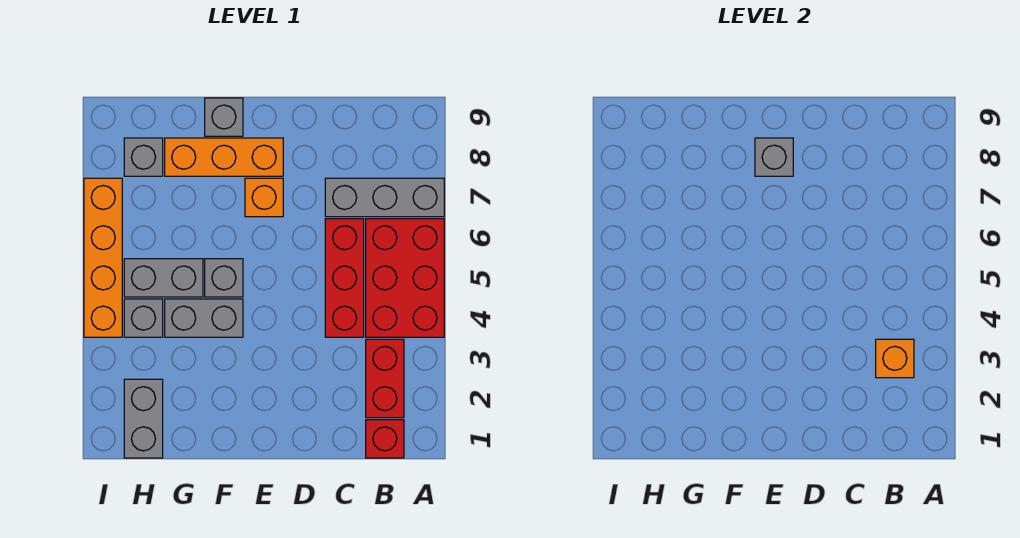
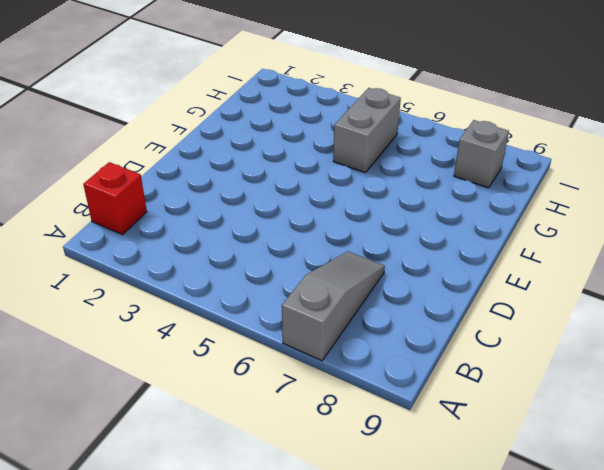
grey slope A7:C7 level 1 top A -> grey brick A7:C7 level 1
none -> red brick A4:B6 level 1
none -> red brick B2:B3 level 1
none -> red brick C4:C6 level 1

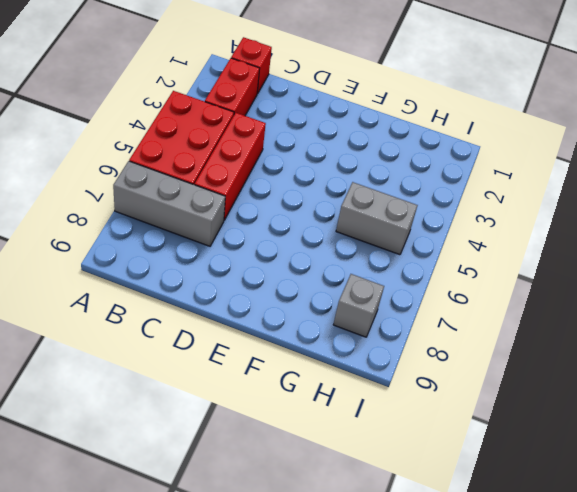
none -> orange brick E7 level 1
none -> orange brick E8:G8 level 1
none -> grey brick F4:G4 level 1

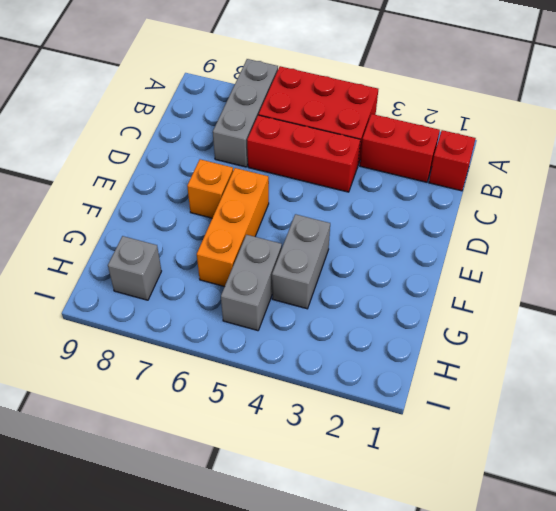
orange brick E6:G6 level 1 -> orange brick E8:G8 level 1
none -> grey brick F5 level 1
none -> grey brick F9 level 1
none -> grey brick H1:H2 level 1

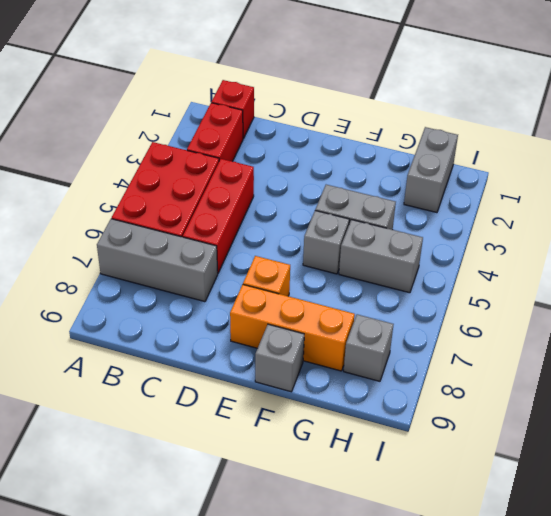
none -> grey brick H4 level 1
none -> orange brick I4:I7 level 1
none -> orange brick B3 level 2

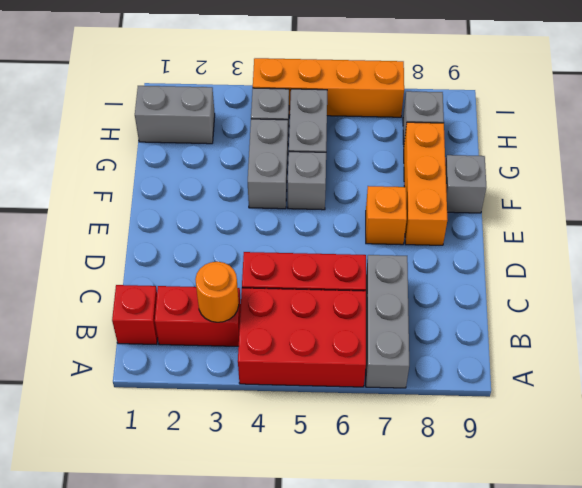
orange round brick B3 level 2 -> orange brick B3 level 2
none -> grey brick E8 level 2

